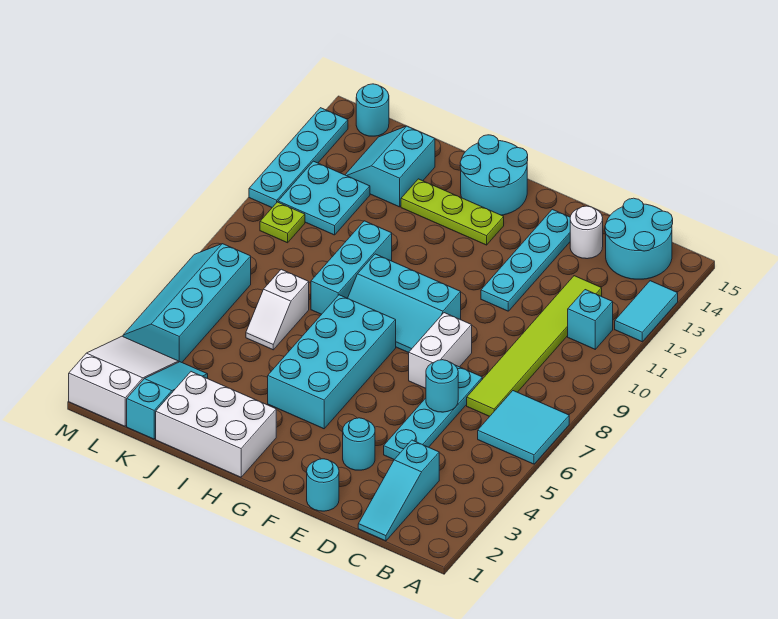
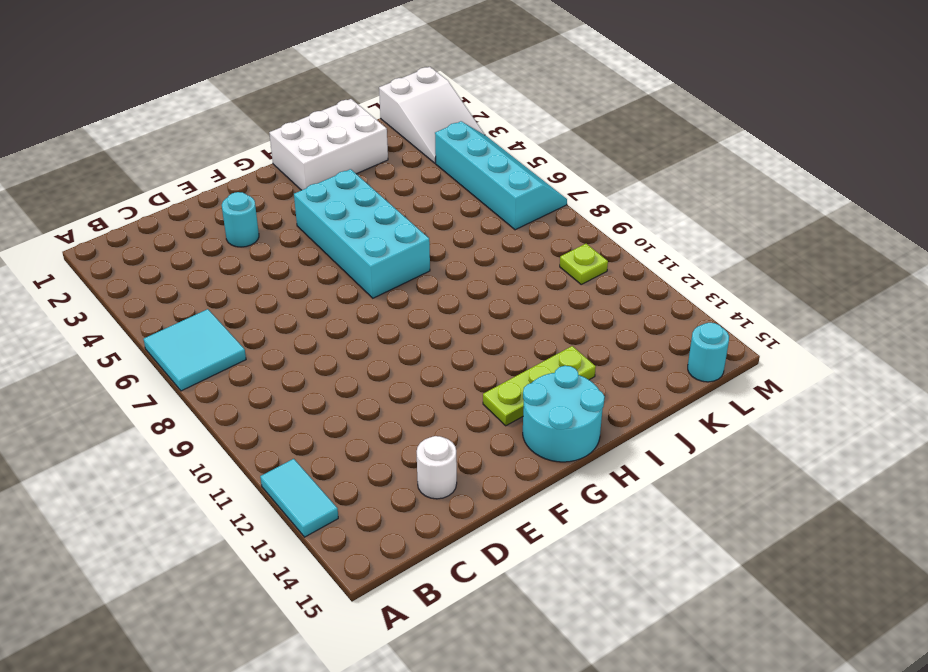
none -> cyan brick B11 level 1
none -> cyan round brick B14:C15 level 1
none -> cyan slope C1:C3 level 1 top 3

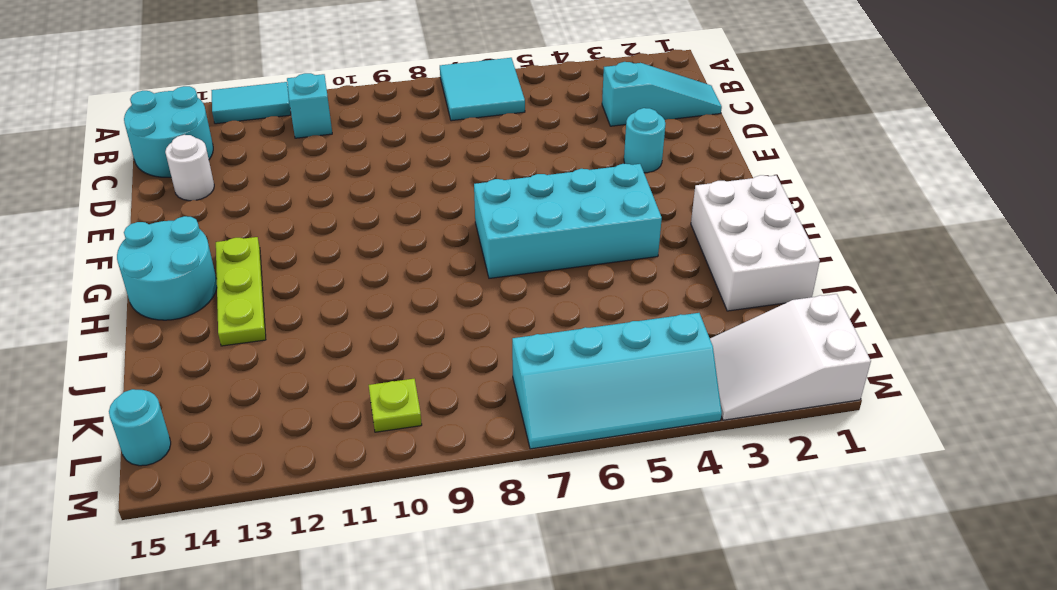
none -> lime tile C7:C12 level 1
none -> cyan plate D4:D7 level 1
none -> cyan round brick E1 level 1

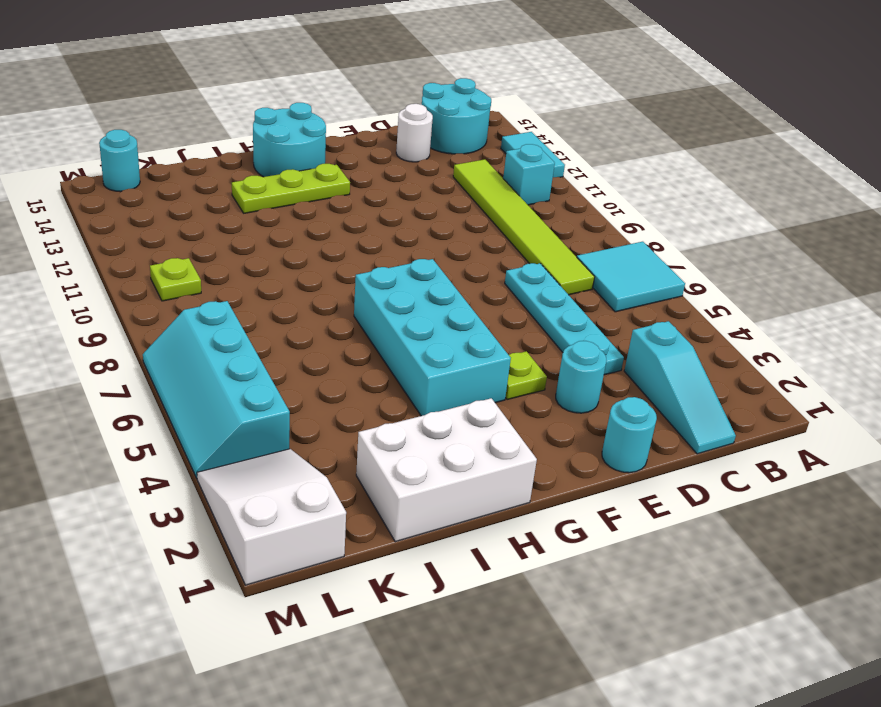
lime plate F4 level 1 -> none
none -> white brick E7:E8 level 1
none -> cyan plate E11:E14 level 1
none -> cyan slope F8:H9 level 1 top 9

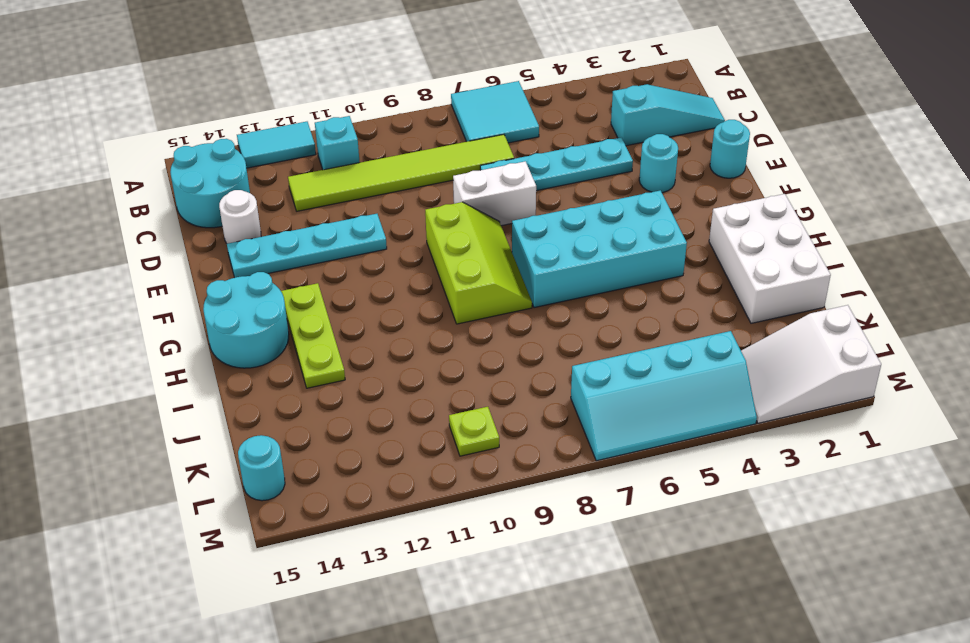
lime slope F8:H9 level 1 top 9 -> cyan slope F8:H9 level 1 top 9
none -> cyan brick I8:I10 level 1
none -> white slope J6:J7 level 1 top 7
none -> cyan slope J13:K14 level 1 top J

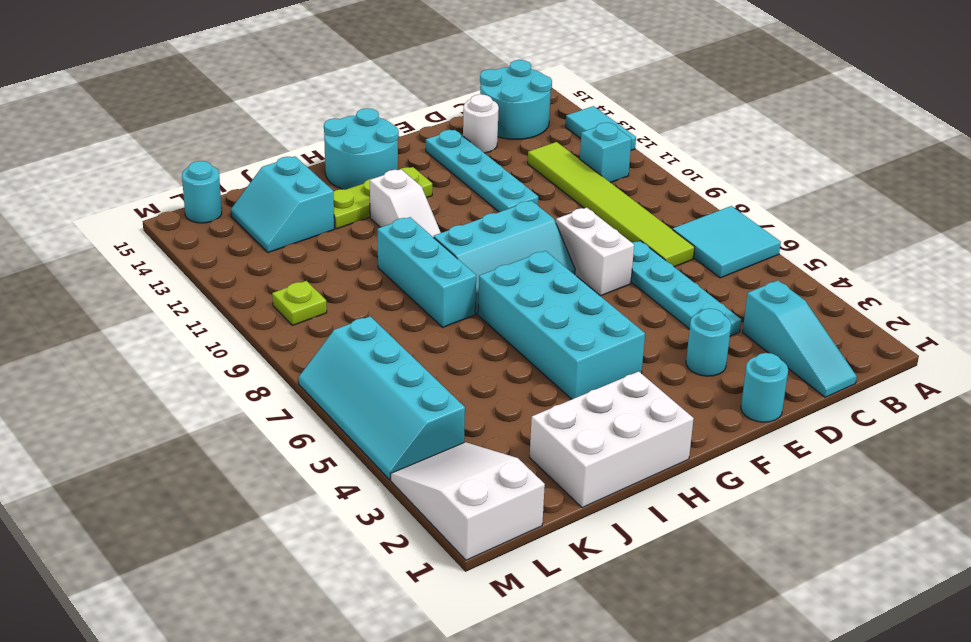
white slope H11:H12 level 1 top 12 -> white slope J6:J7 level 1 top 7
none -> cyan slope K1:K3 level 1 top 1
none -> cyan plate K11:L12 level 1
none -> cyan plate M11:M14 level 1

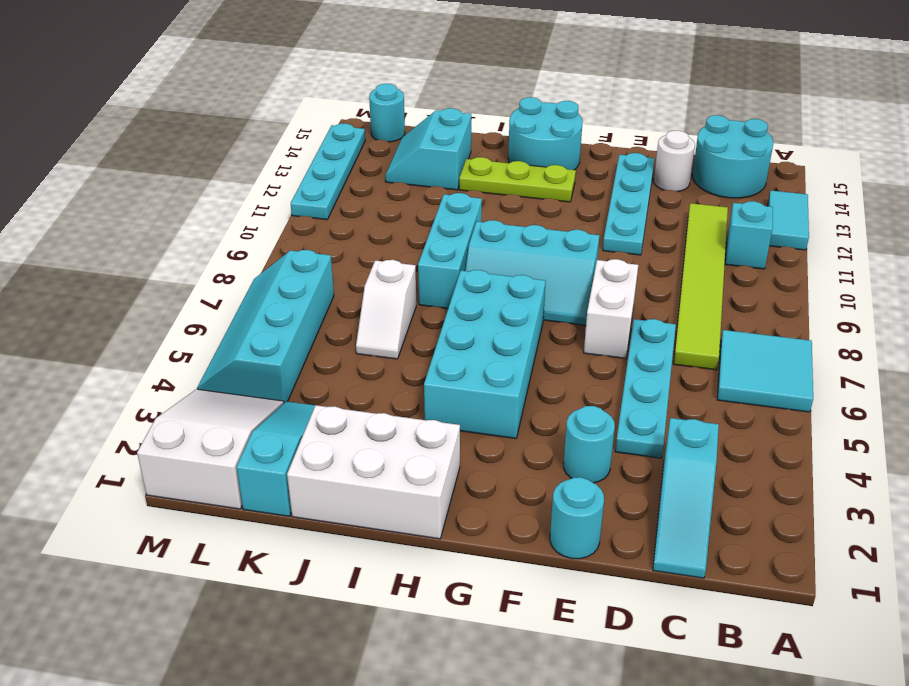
none -> cyan plate K11:L12 level 1
none -> lime plate L10 level 1
none -> cyan round brick D6 level 2

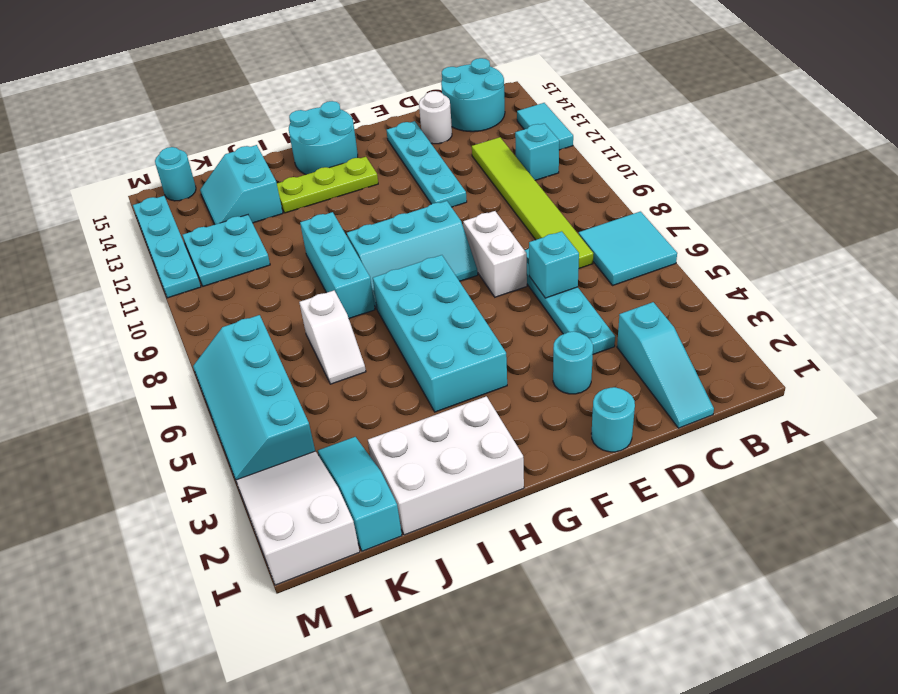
cyan brick D6 level 2 -> cyan round brick D6 level 2
none -> lime plate L10 level 1

